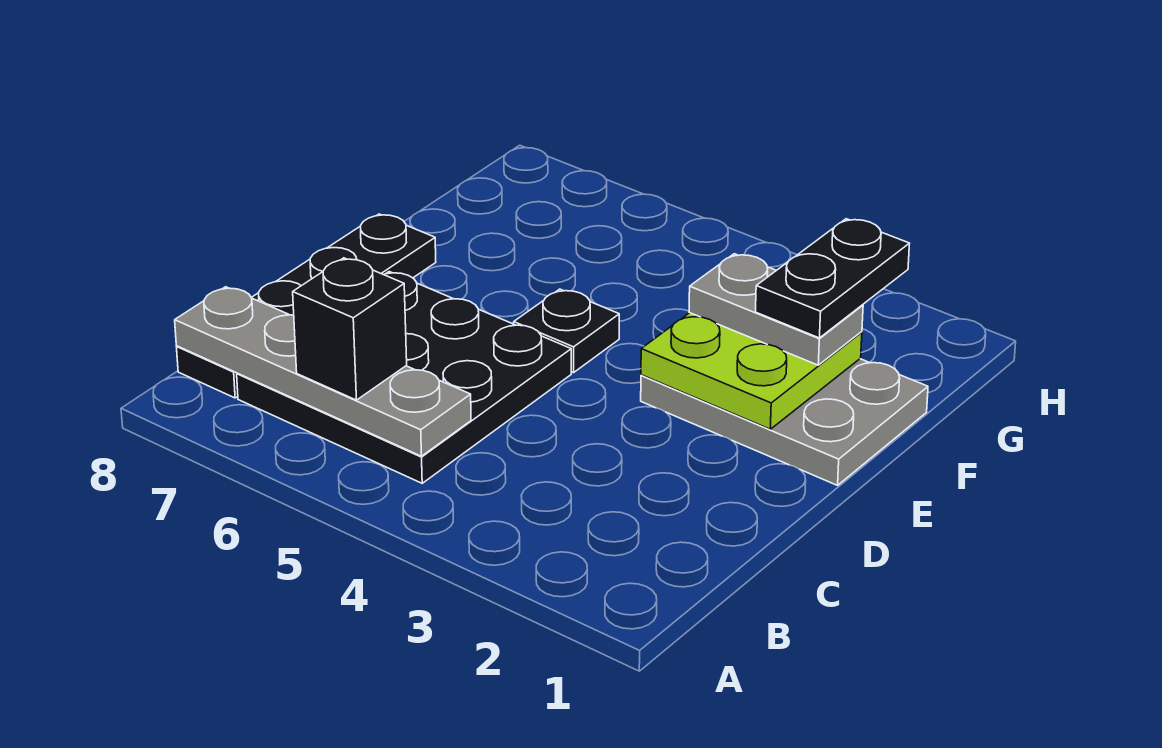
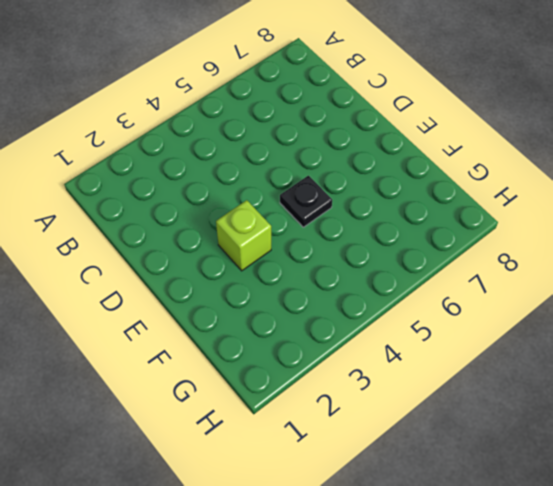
lime brick E3 level 1 -> grey plate E1:F3 level 1
none -> black plate B5:D7 level 1
none -> black plate B8:E8 level 1

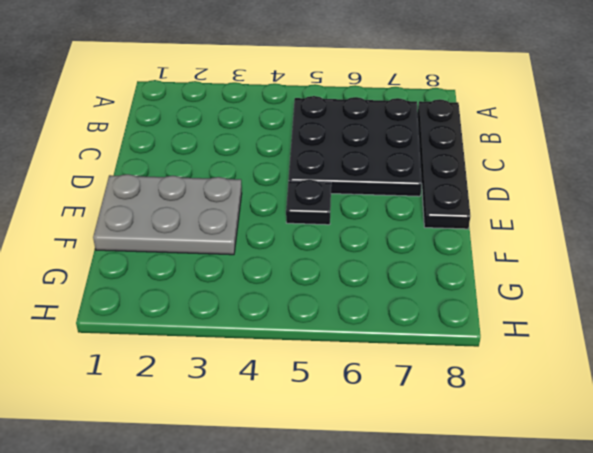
none -> grey plate B5:B8 level 2
none -> lime plate E2:F3 level 2

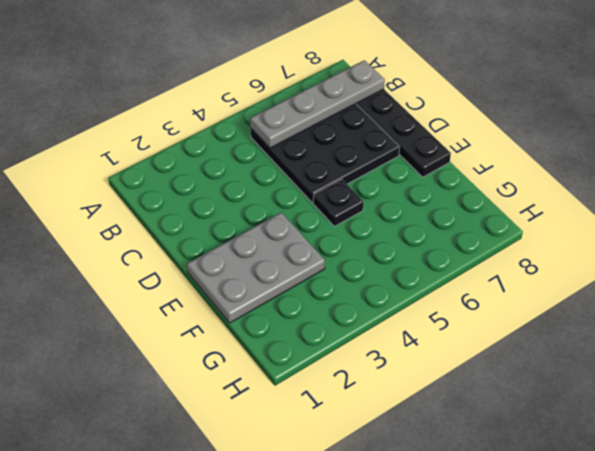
none -> lime plate E2:F3 level 2
none -> black brick B6 level 3

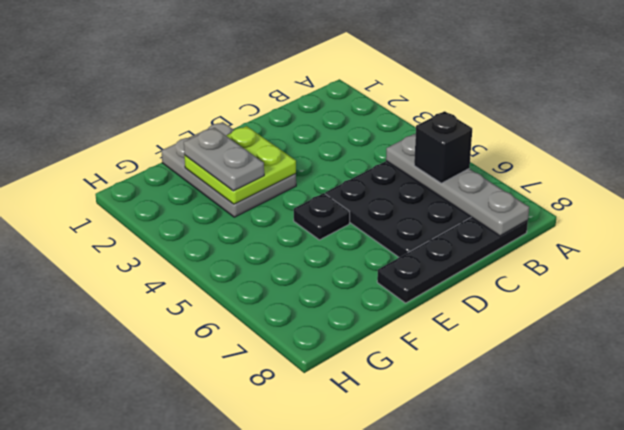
none -> black plate F2:G2 level 4

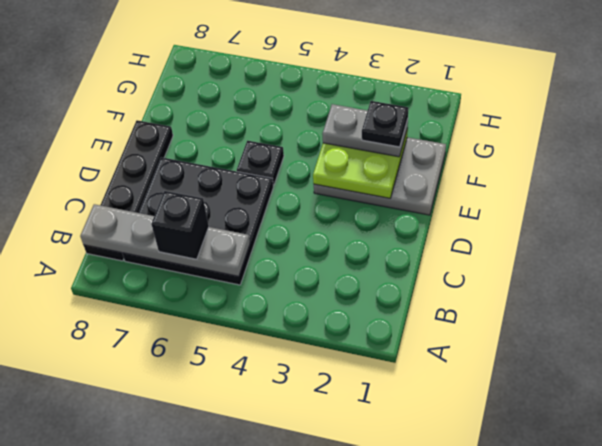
black plate F2 level 4 -> black plate F2:G2 level 4

